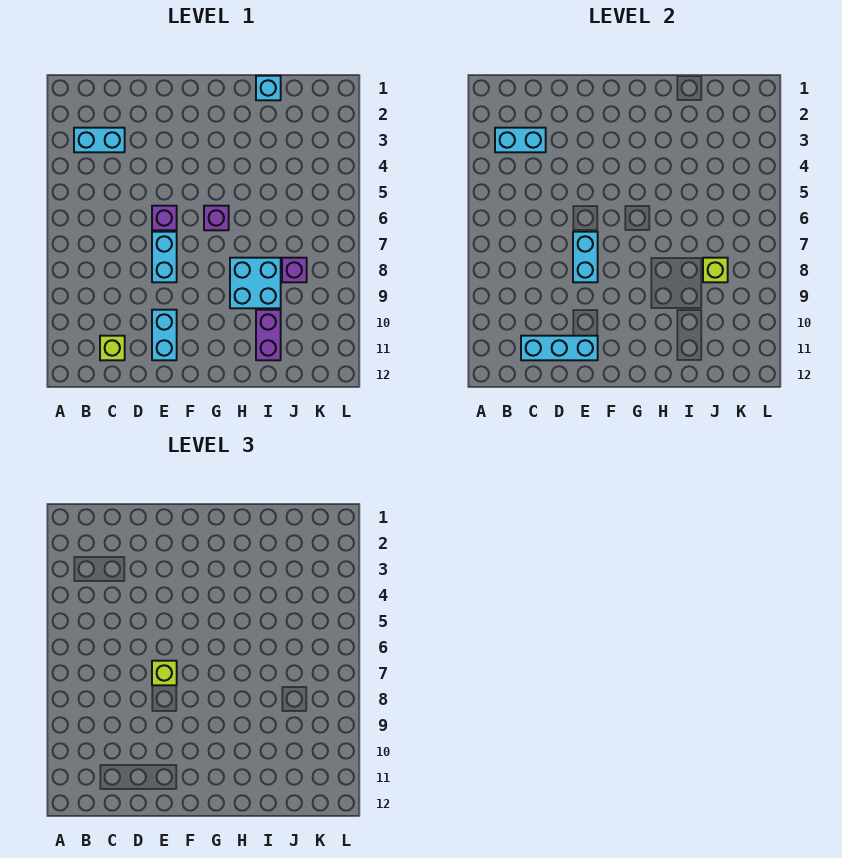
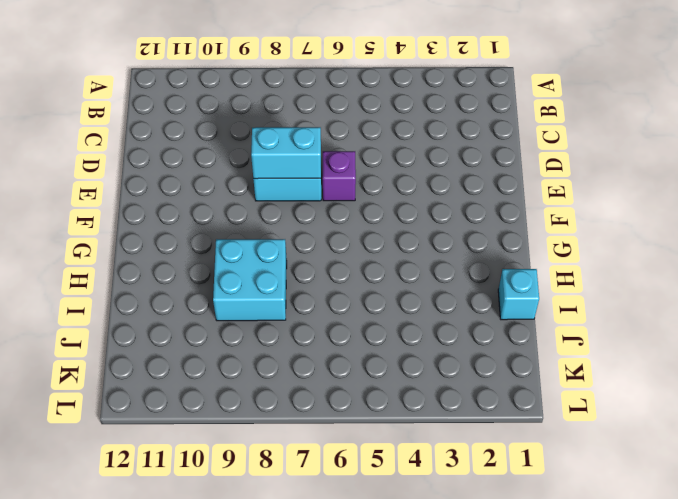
none -> cyan brick B3:C3 level 1
none -> lime brick C11 level 1
none -> cyan brick E10:E11 level 1

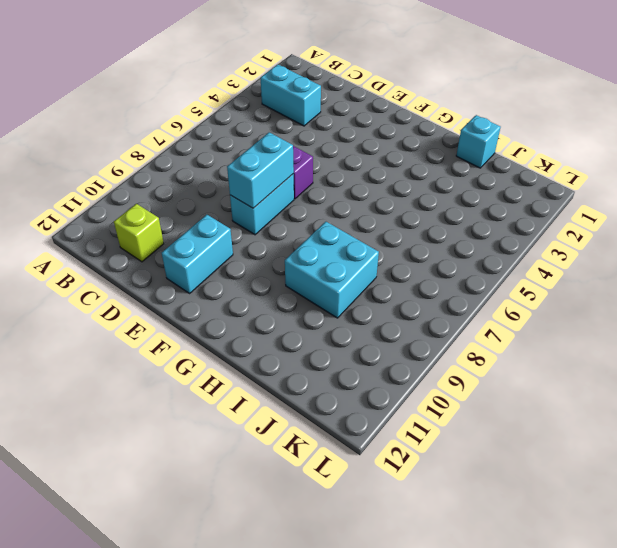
none -> purple brick G6 level 1
none -> purple brick I10:I11 level 1
none -> purple brick J8 level 1

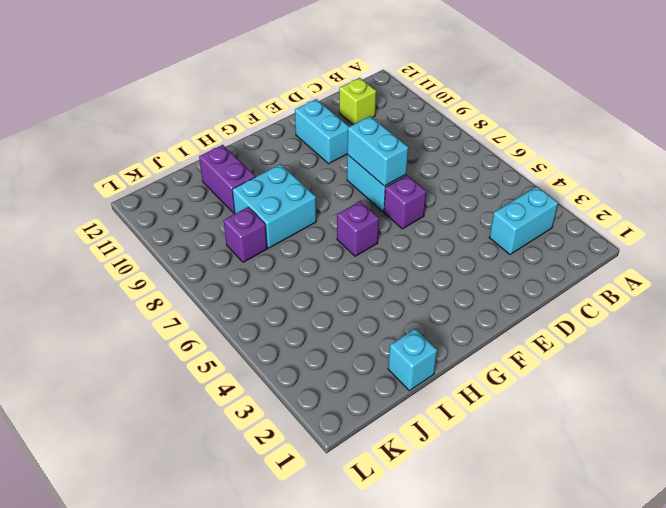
none -> cyan brick B3:C3 level 2
none -> cyan brick C11:E11 level 2
none -> lime brick J8 level 2

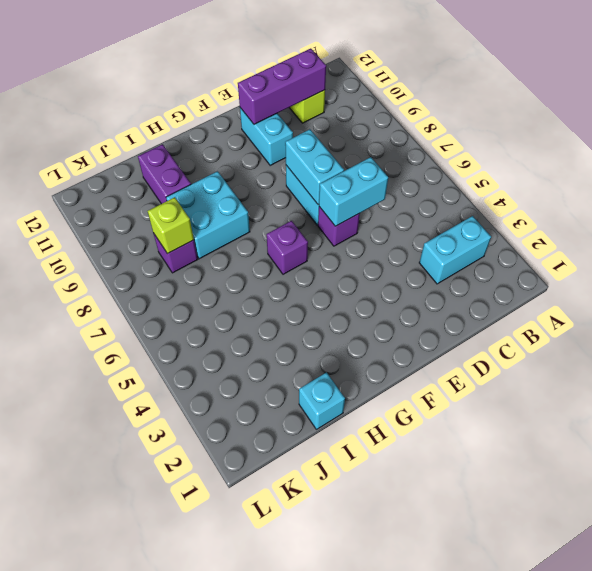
purple brick C11:E11 level 2 -> cyan brick C11:E11 level 2
cyan brick D6:E6 level 2 -> cyan brick B3:C3 level 2
none -> lime brick E7 level 3

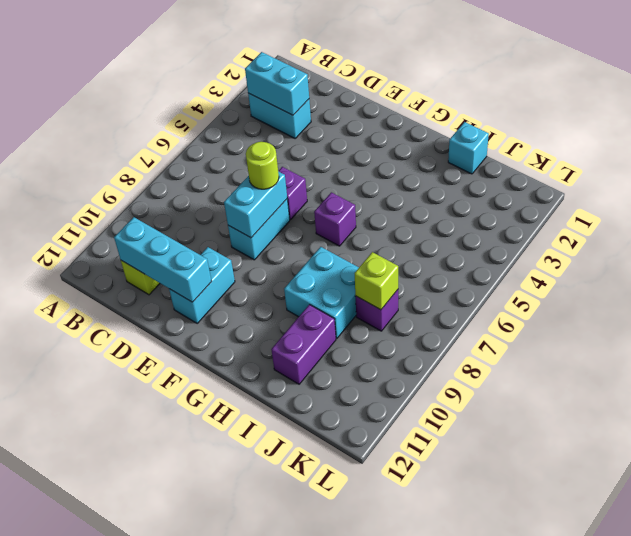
lime round brick E7 level 3 -> lime brick E7 level 3

